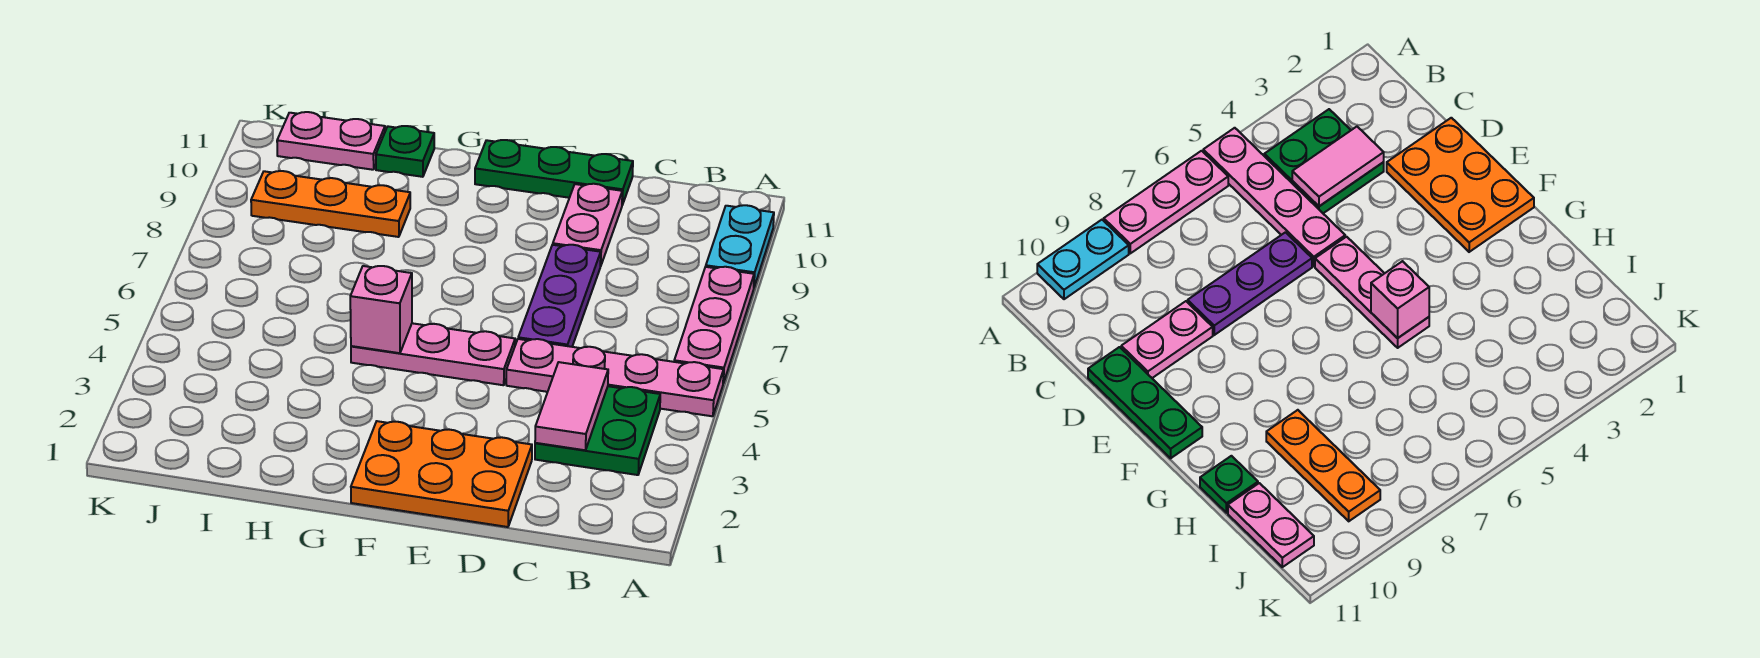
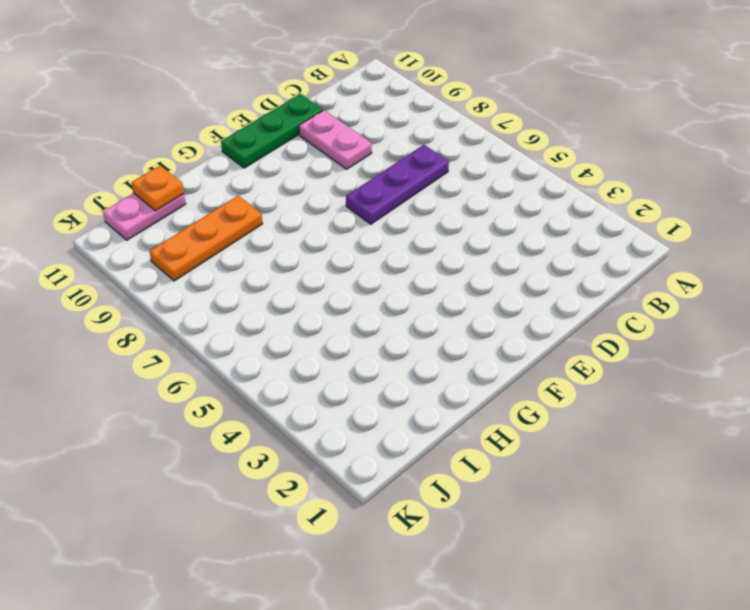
purple plate C7:E7 level 1 -> purple plate D6:D8 level 1
orange plate I11 level 2 -> none
none -> pink plate A5:D5 level 1
none -> pink plate A6:A8 level 1
none -> cyan plate A9:A10 level 1

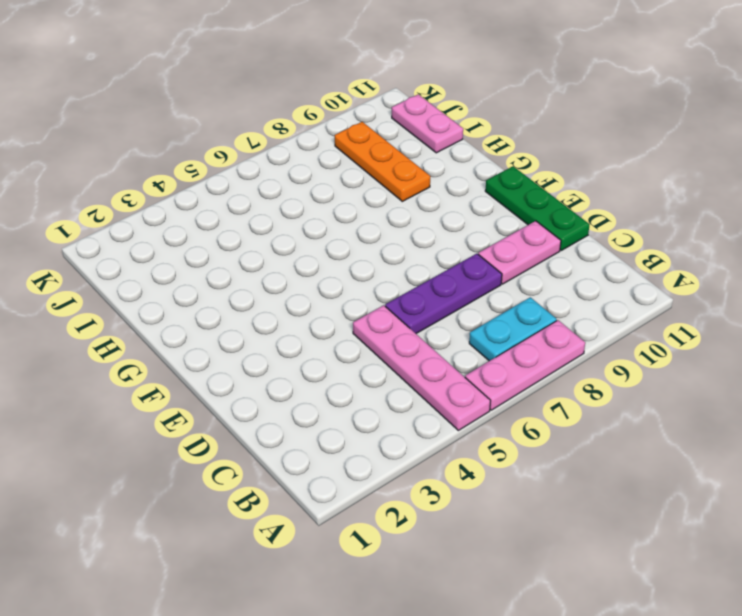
cyan plate B7:B8 level 1 -> cyan plate A9:A10 level 1
none -> green plate B3:C4 level 1
none -> orange plate D1:F2 level 1
none -> pink plate E5:G5 level 1

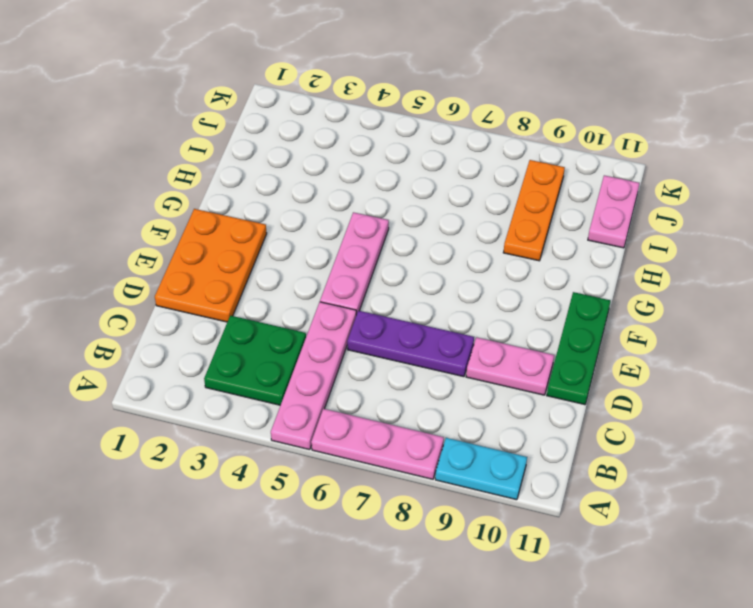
none -> green plate H11 level 1
none -> pink tile C3:C4 level 2
none -> pink brick G5 level 2

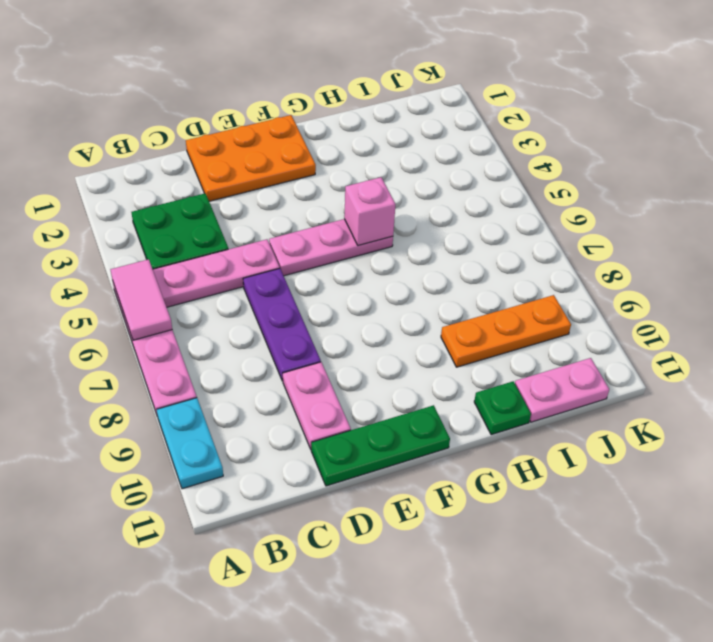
pink tile A5:A6 level 2 -> pink tile C3:C4 level 2

